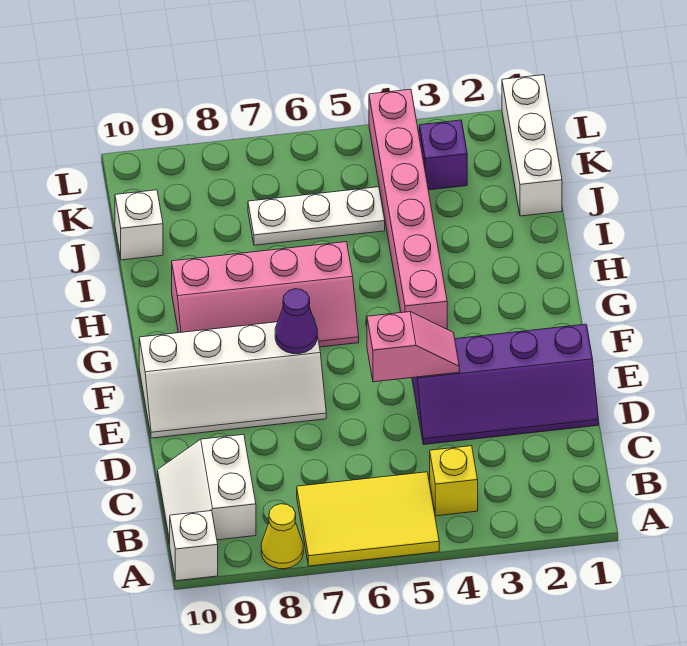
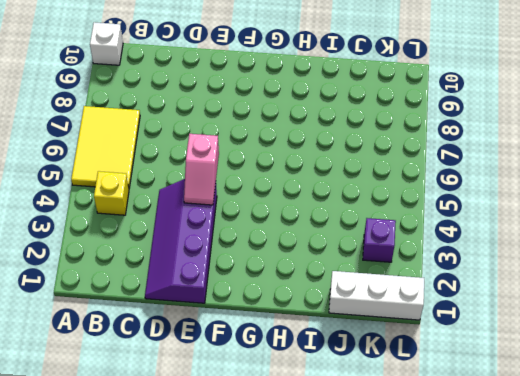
none -> yellow cone A8 level 1
none -> white slope B9:C10 level 1 top 9
none -> white slope E7:F10 level 1 top F

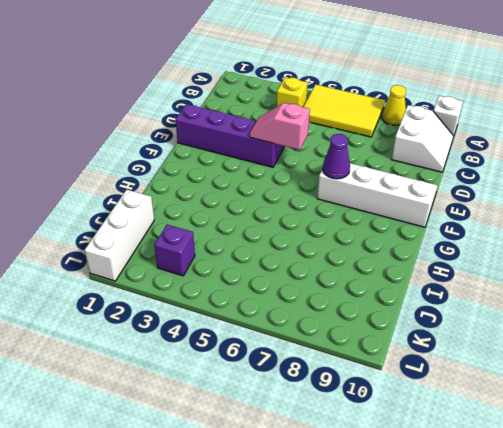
none -> pink brick G4:L4 level 1
none -> pink slope G6:H9 level 1 top H
none -> white plate J5:J7 level 1

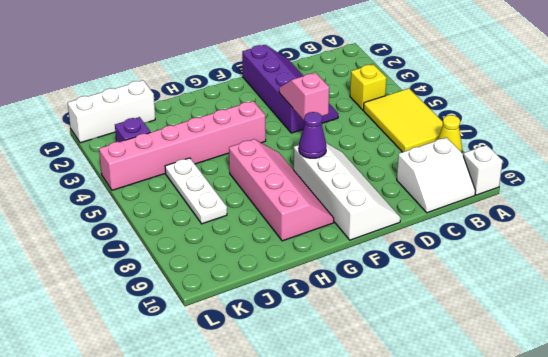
none -> white brick J10 level 1

